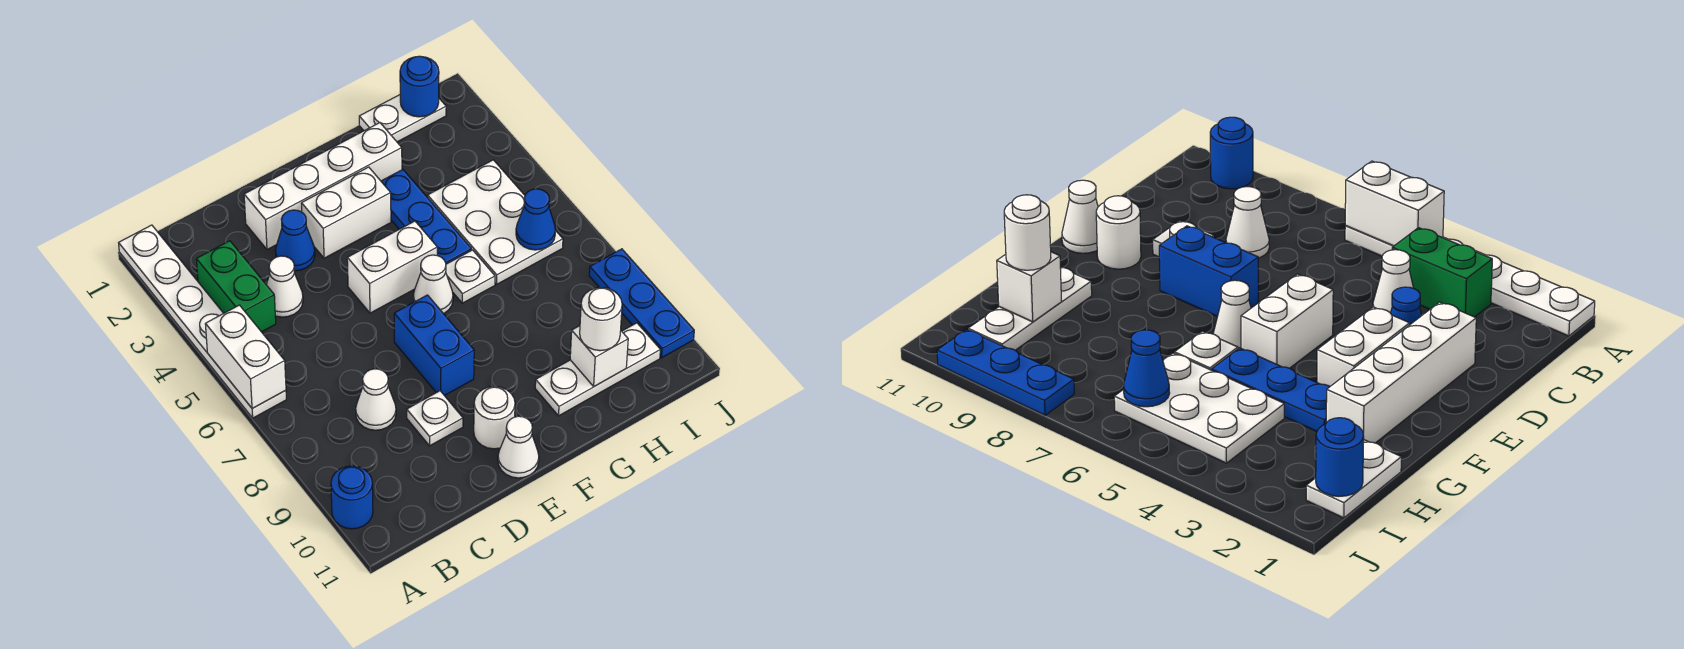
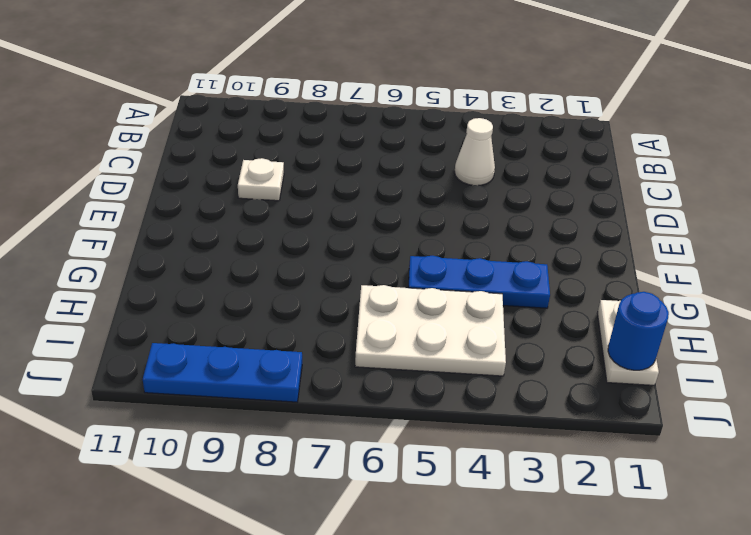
none -> white plate A1:A6 level 1
none -> blue round brick A10 level 1
none -> green brick B3:B4 level 1

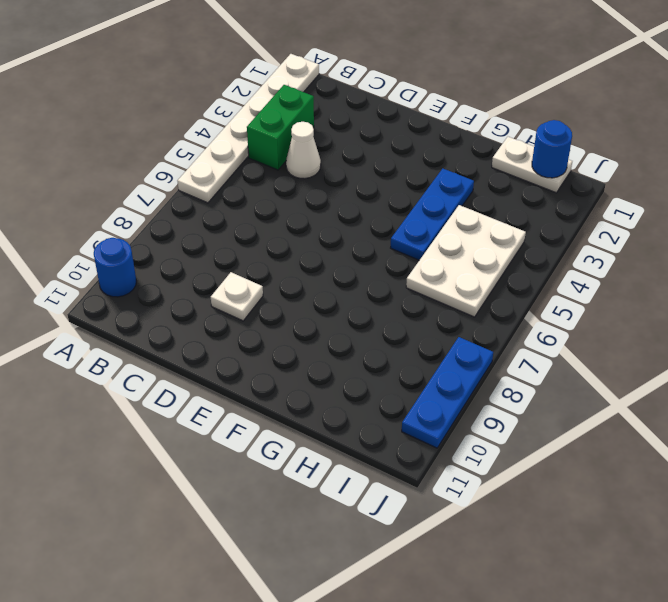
none -> white cone C8 level 1
none -> white brick D2:G2 level 1
none -> blue cone D3 level 1

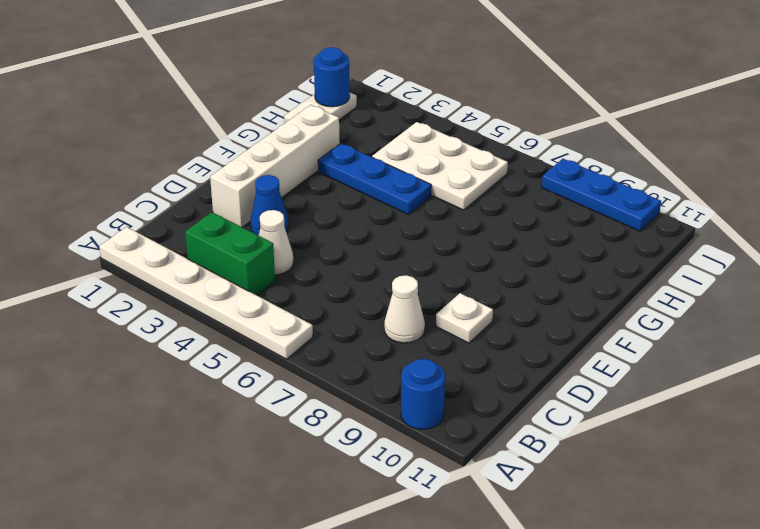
none -> white brick E3:F3 level 1
none -> white brick E5:F5 level 1
none -> blue brick E7:E8 level 1

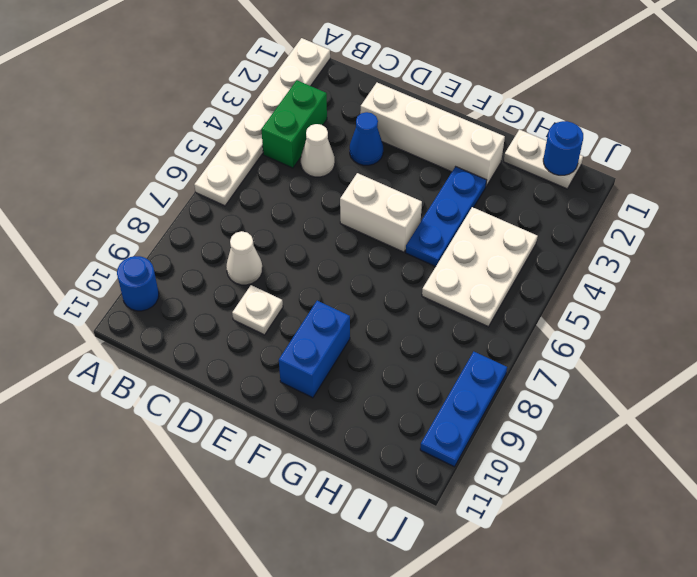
blue brick F9:F10 level 1 -> blue brick E7:E8 level 1
none -> white brick E3:F3 level 1
none -> white round brick E10 level 1
none -> white cone E11 level 1

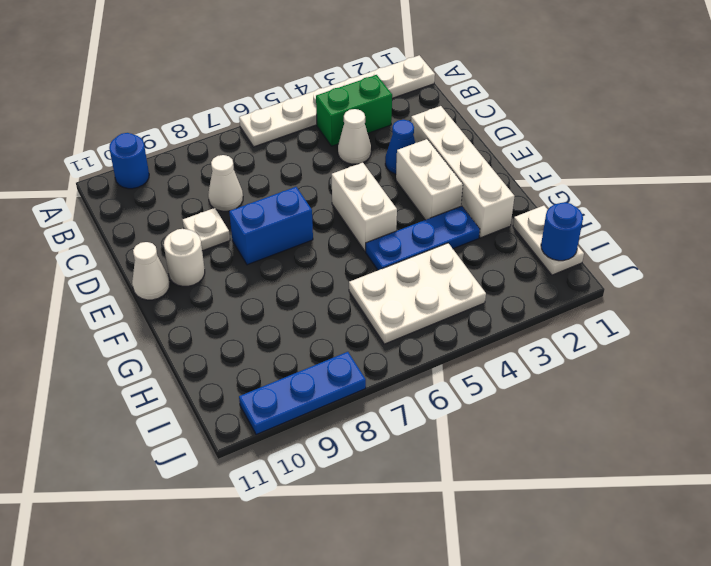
none -> white cone F6 level 1
none -> white plate G6 level 1
none -> white plate G10:I10 level 1

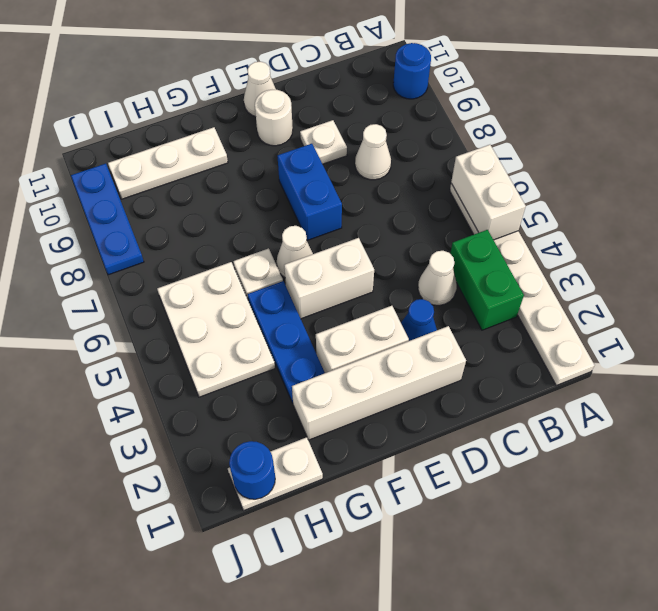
none -> white brick H10 level 2
none -> blue cone I6 level 2
none -> white round brick H10 level 3

